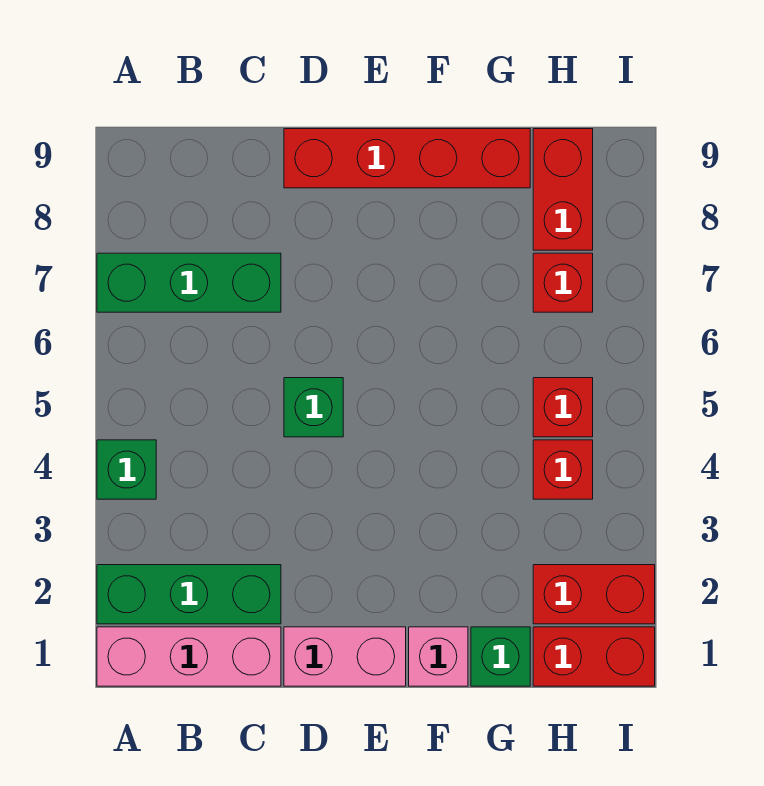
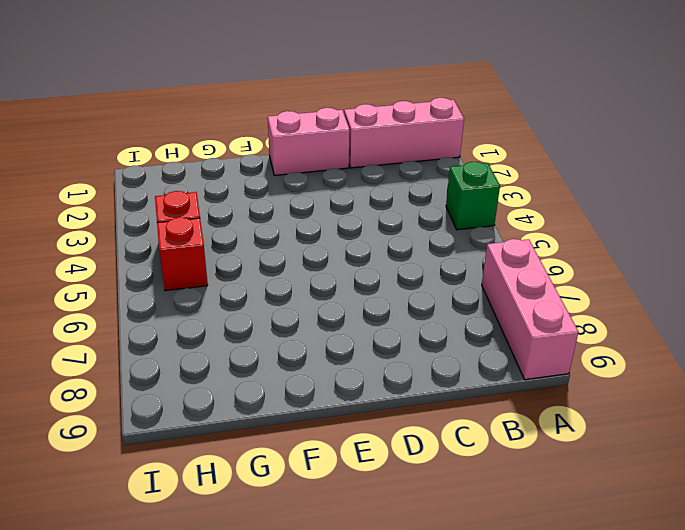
pink brick A7:A9 level 1 -> green brick A7:C7 level 1
none -> green brick A2:C2 level 1
none -> green brick D5 level 1
none -> red brick D9:G9 level 1

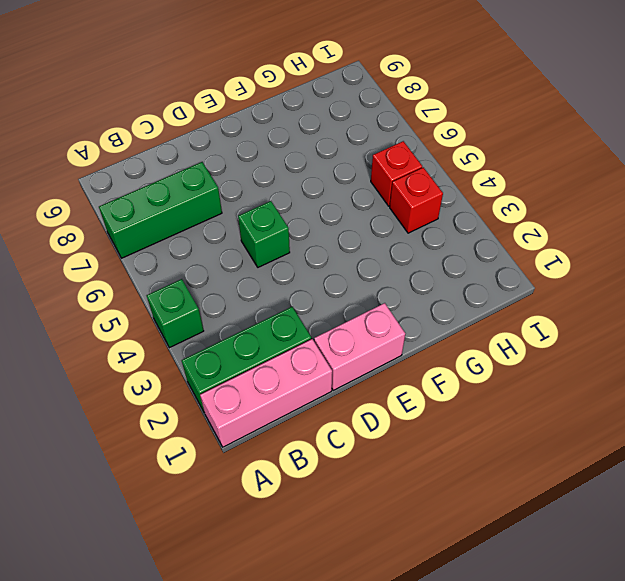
none -> red brick D9:G9 level 1
none -> pink brick F1 level 1
none -> green brick G1 level 1

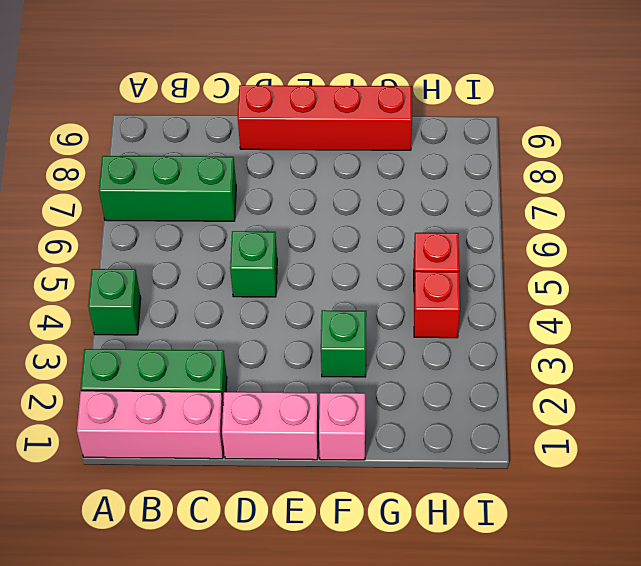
green brick F3 level 1 -> green brick G1 level 1
none -> red brick H1:I1 level 1
none -> red brick H2:I2 level 1
none -> red brick H7 level 1

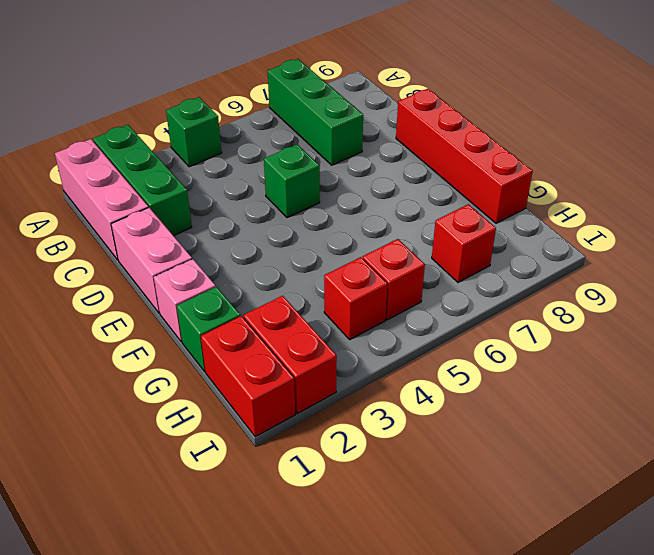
none -> red brick H8:H9 level 1

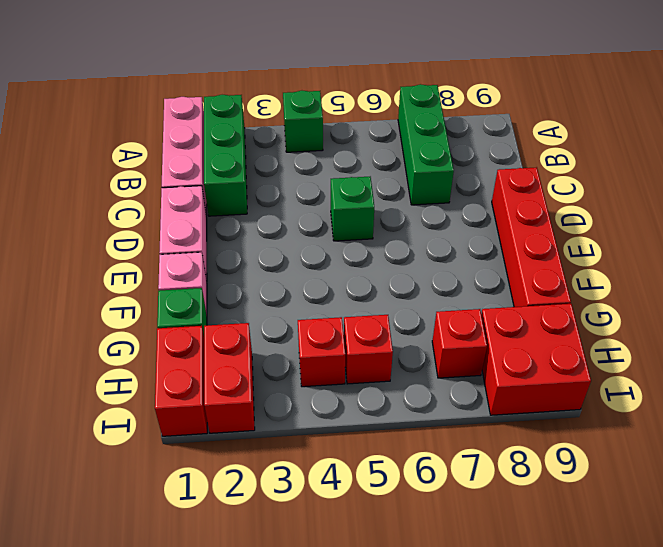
red brick H8:I9 level 1 -> red brick H8:H9 level 1

